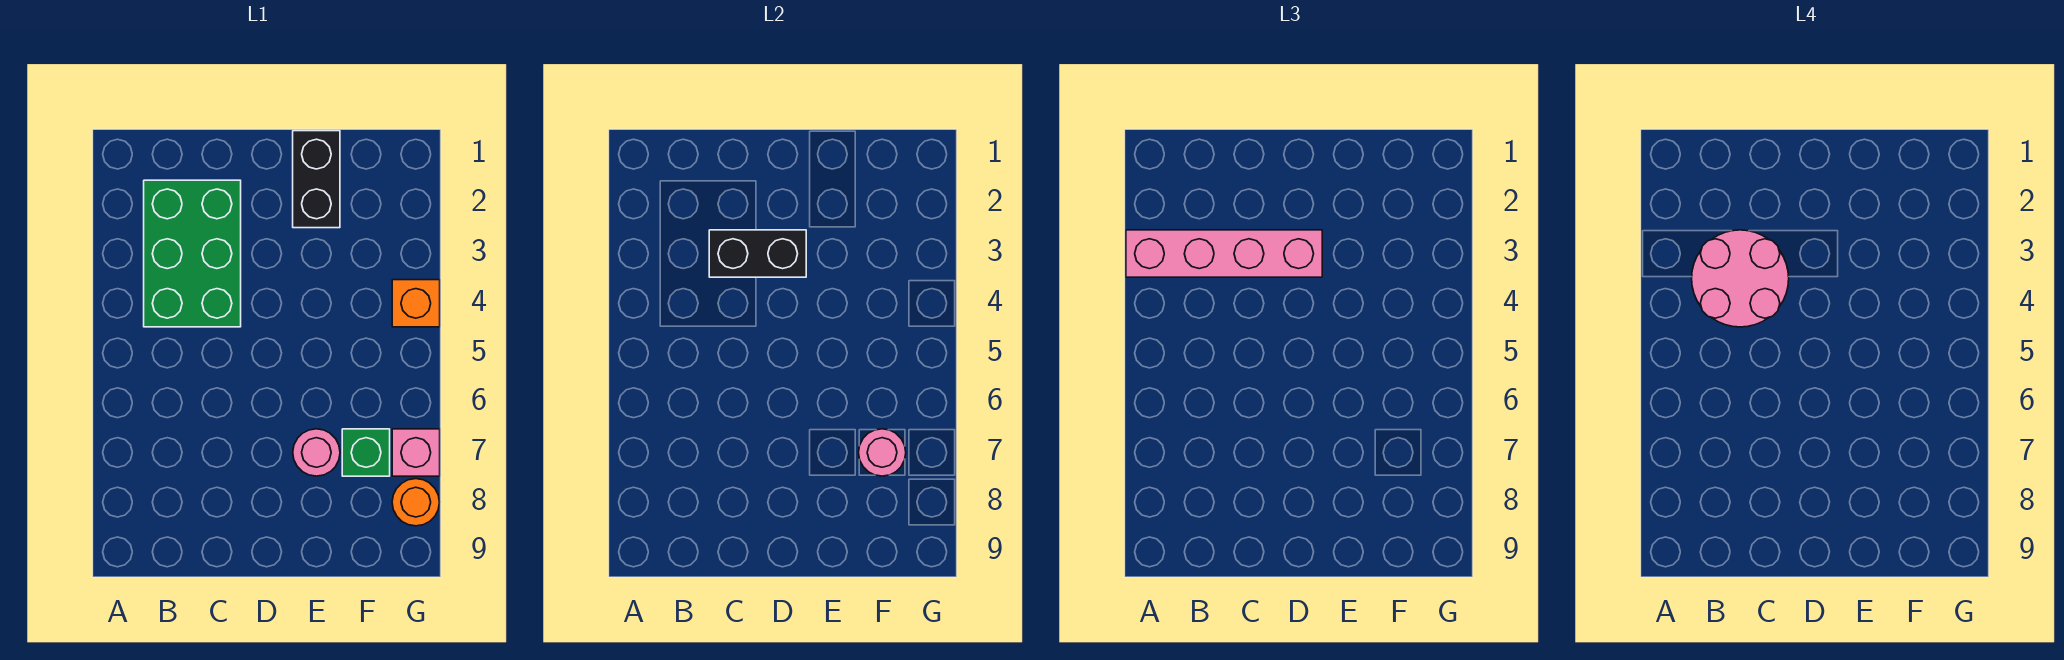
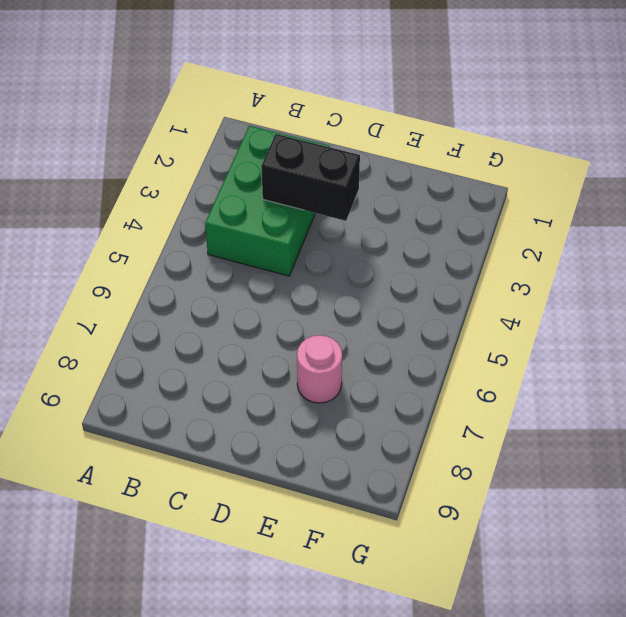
none -> black brick E1:E2 level 1
none -> green brick F7 level 1

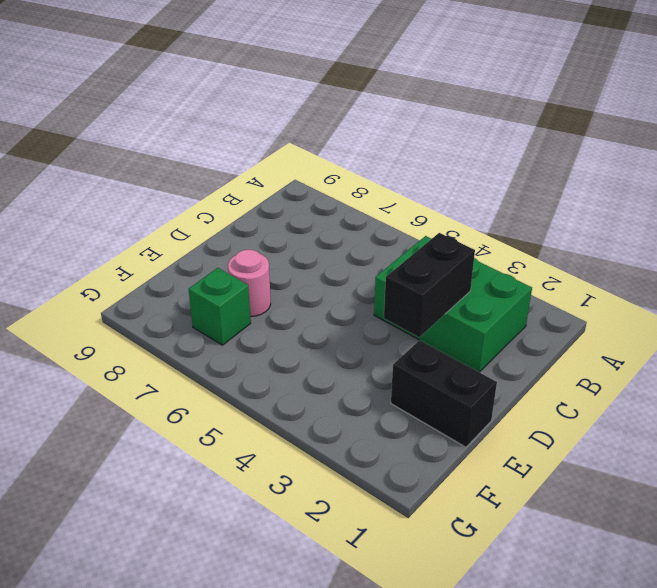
none -> orange brick G4 level 1
none -> pink brick G7 level 1

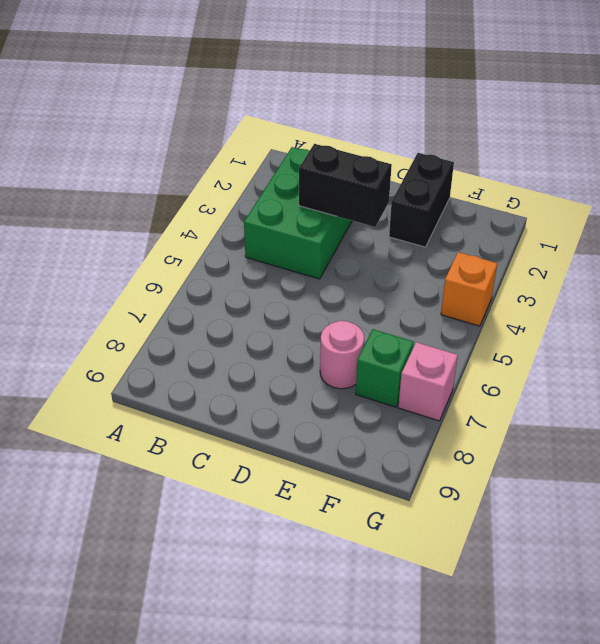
none -> orange round brick G8 level 1
none -> pink round brick F7 level 2

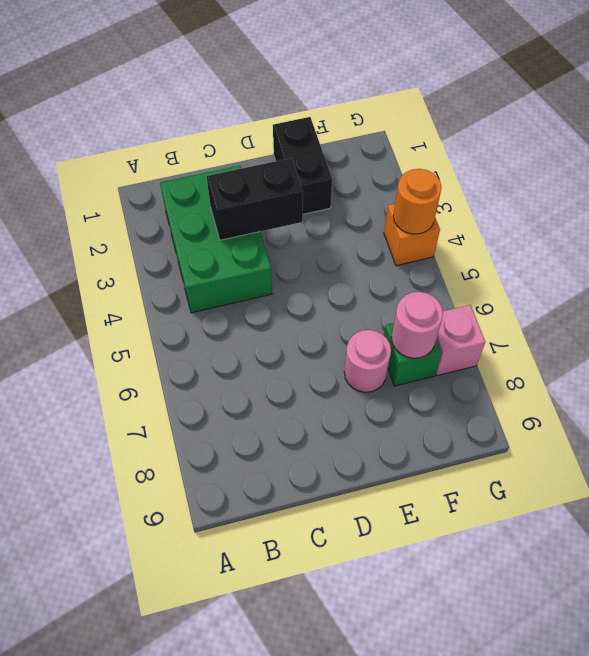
orange round brick G4 level 2 -> orange round brick G8 level 1
none -> pink brick A3:D3 level 3
none -> pink round brick B3:C4 level 4

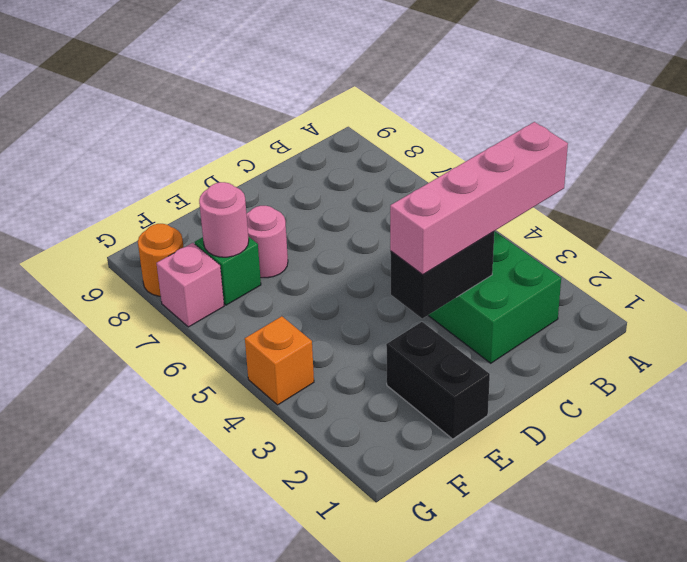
none -> pink round brick B3:C4 level 4

